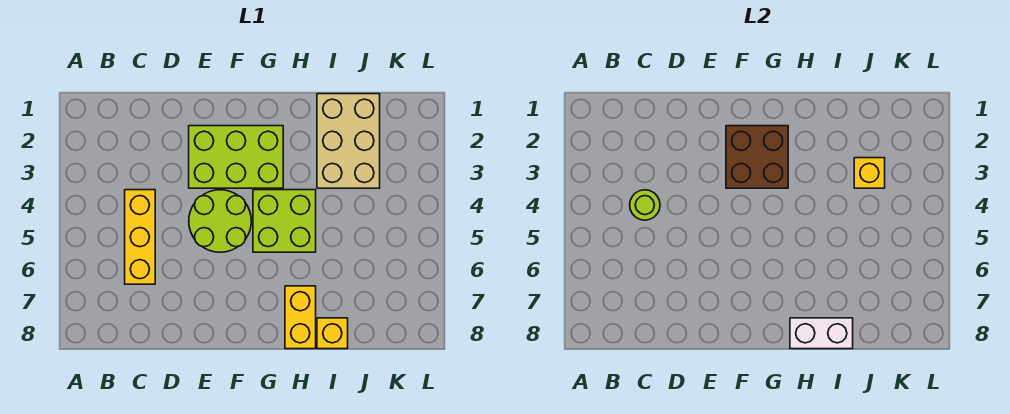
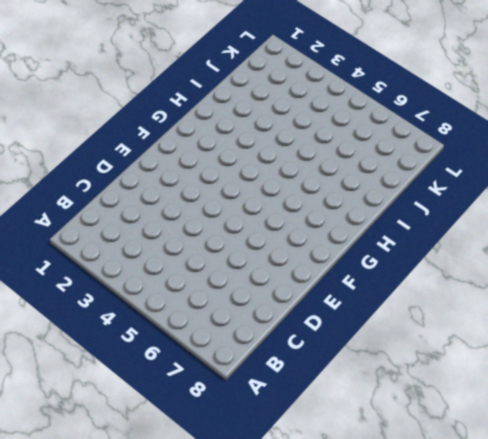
none -> yellow brick C4:C6 level 1
none -> lime brick E2:G3 level 1

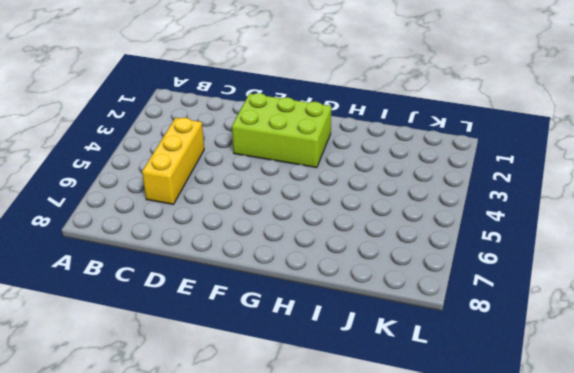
none -> lime round brick E4:F5 level 1
none -> lime brick G4:H5 level 1

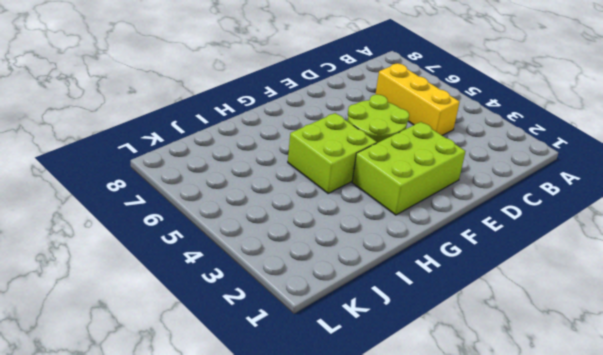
none -> yellow brick H7:H8 level 1
none -> tan brick I1:J3 level 1

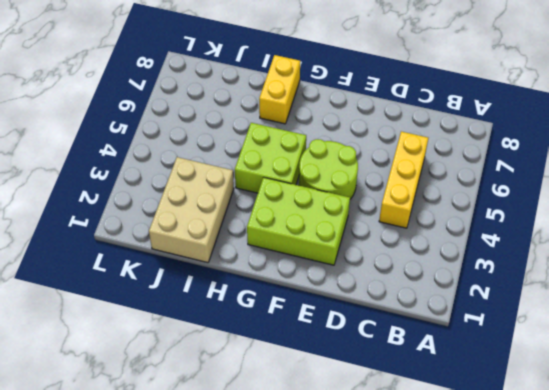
none -> yellow brick I8 level 1
none -> lime round brick C4 level 2

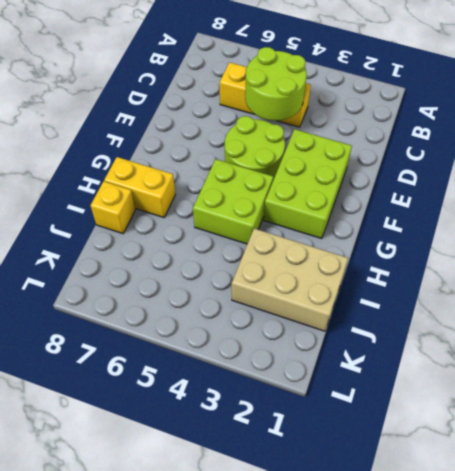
lime round brick C4:D5 level 2 -> lime round brick C4 level 2
none -> brown brick F2:G3 level 2
none -> white brick H8:I8 level 2

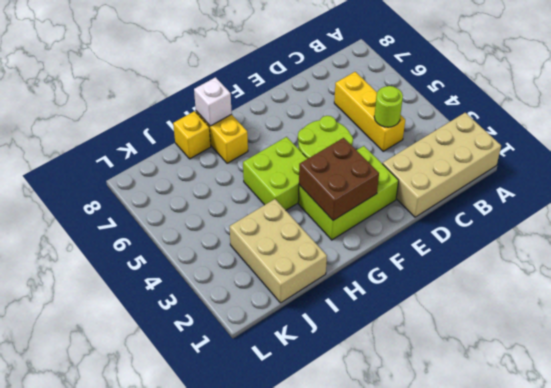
tan brick A1:D2 level 1 -> none
white brick H8 level 2 -> white brick H8:I8 level 2
none -> yellow brick J3 level 2

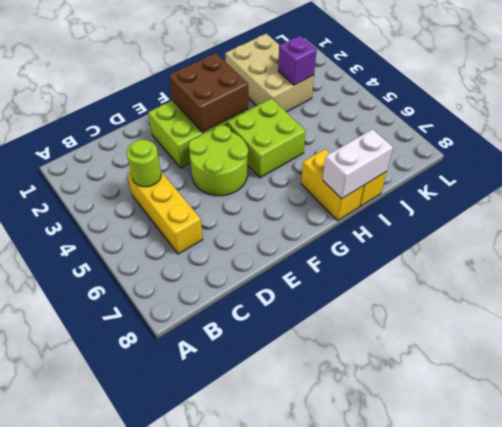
purple brick J3 level 2 -> yellow brick J3 level 2

